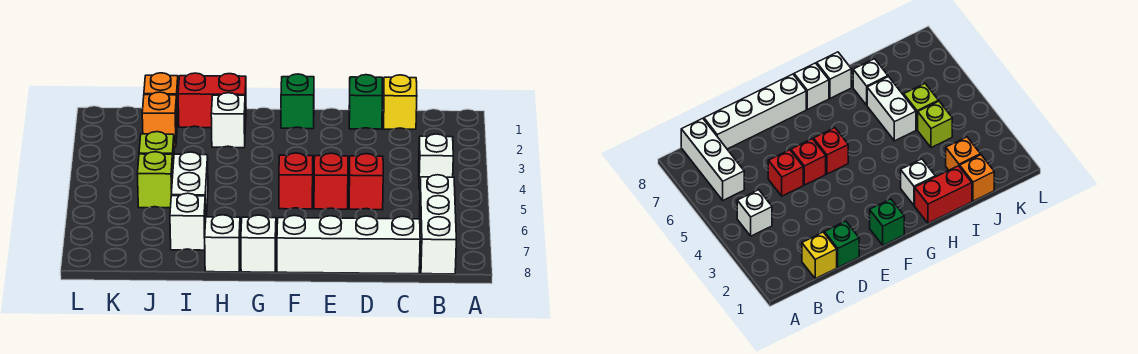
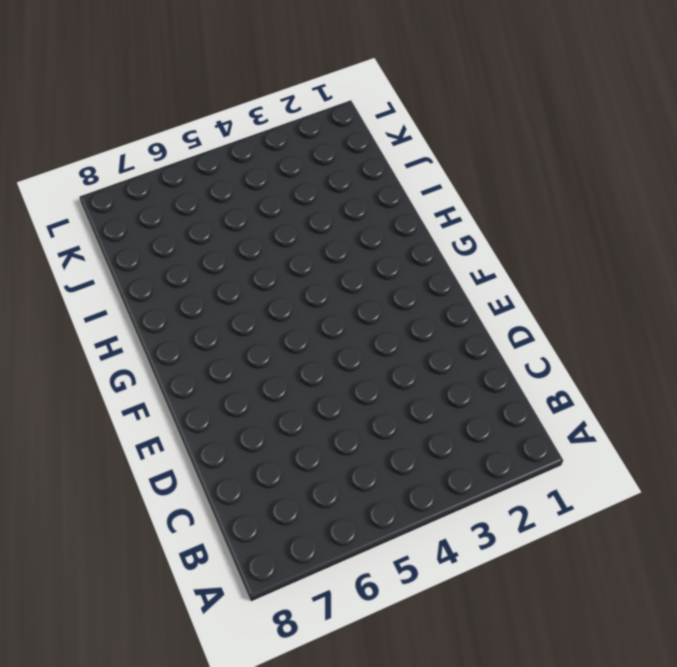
none -> white brick B4 level 1
none -> white brick B6:B8 level 1
none -> yellow brick C1 level 1

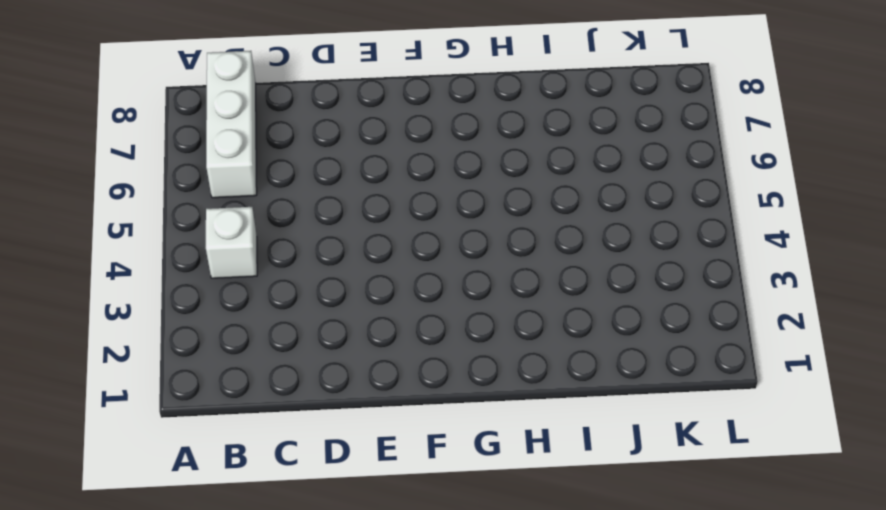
none -> yellow brick C1 level 1
none -> white brick C8:F8 level 1
none -> green brick D1 level 1

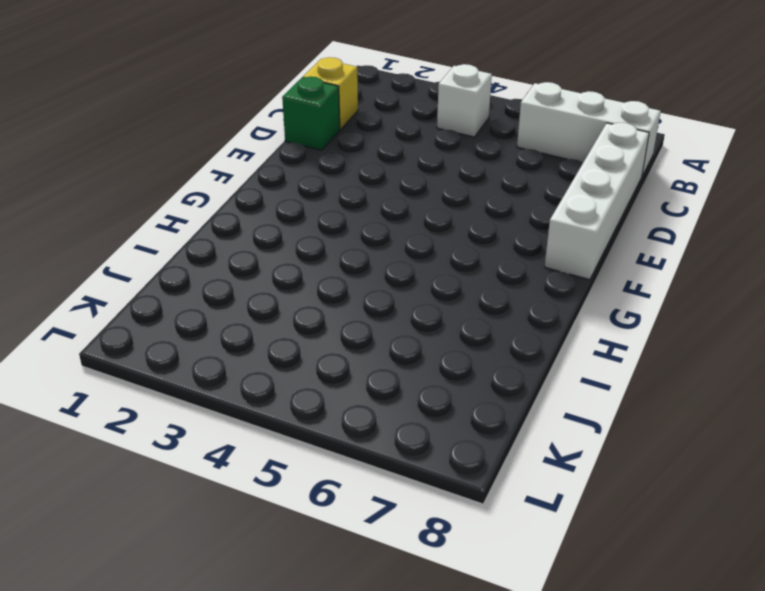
none -> red brick D5 level 1
none -> red brick E5 level 1
none -> green brick F1 level 1

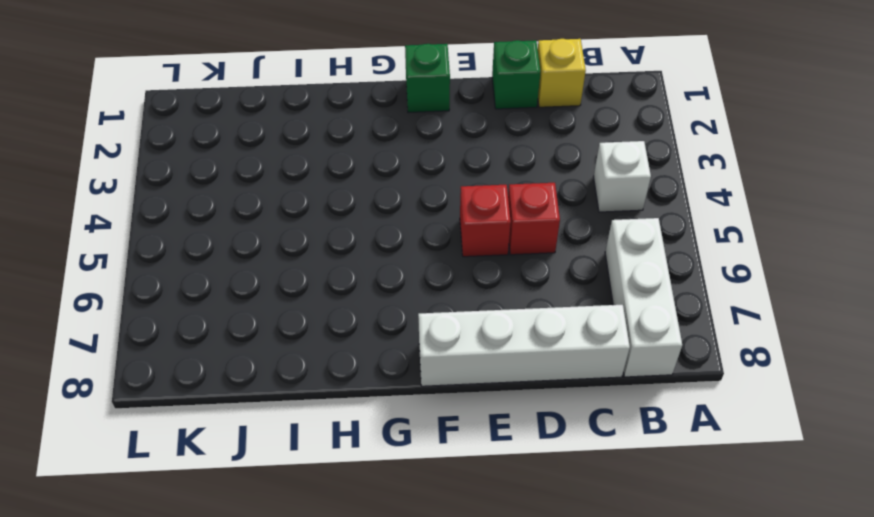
none -> red brick F5 level 1
none -> white brick G8 level 1
none -> red brick H1:I1 level 1

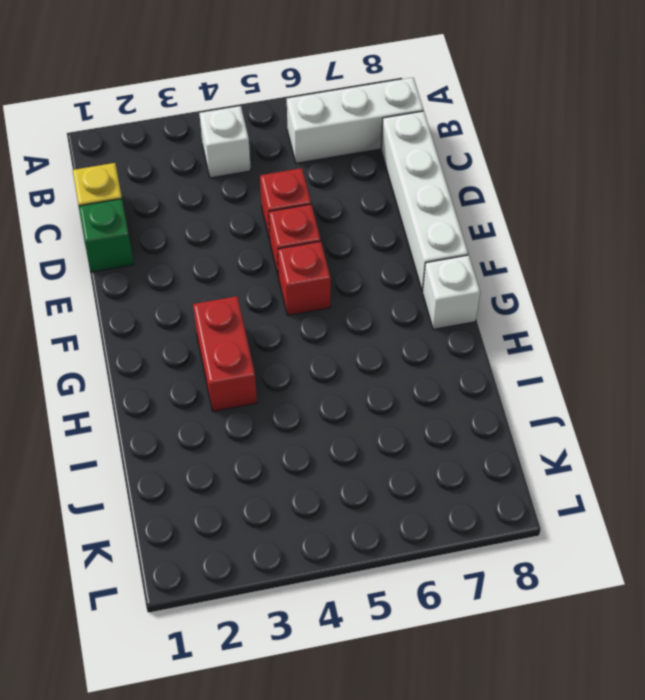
red brick G3:H3 level 1 -> red brick H1:I1 level 1
none -> green brick F1 level 1
none -> white brick H2 level 1
none -> white brick H8 level 1

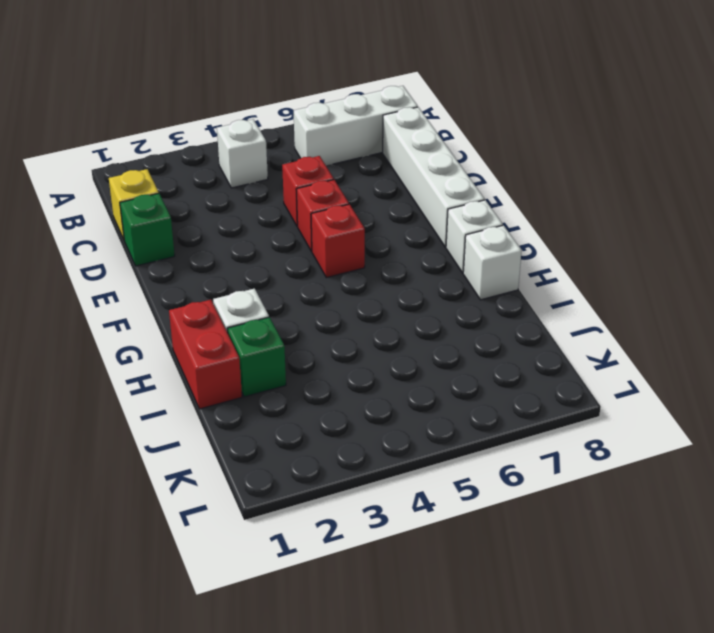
green brick I2 level 1 -> green brick F1 level 1
none -> white brick I5:I6 level 1
none -> white brick I7 level 1
none -> orange brick J1 level 1

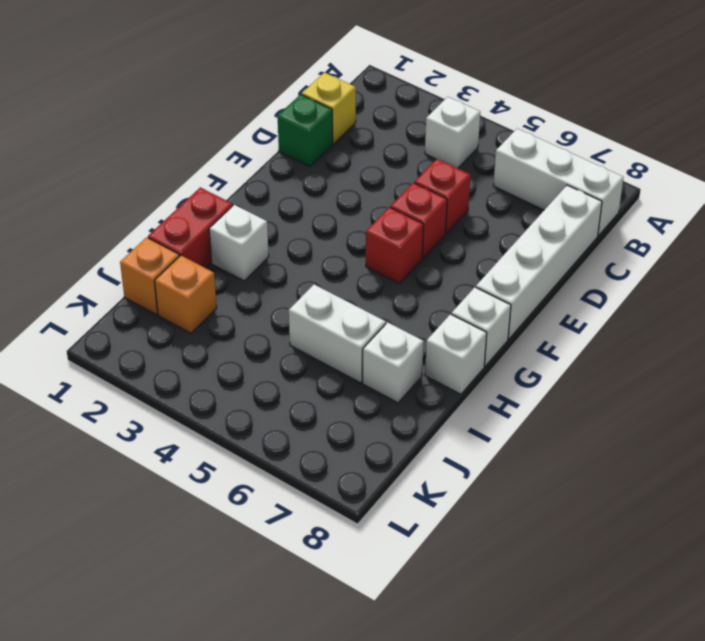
none -> green brick F1 level 1
none -> lime brick J4 level 1
none -> lime brick J5 level 1

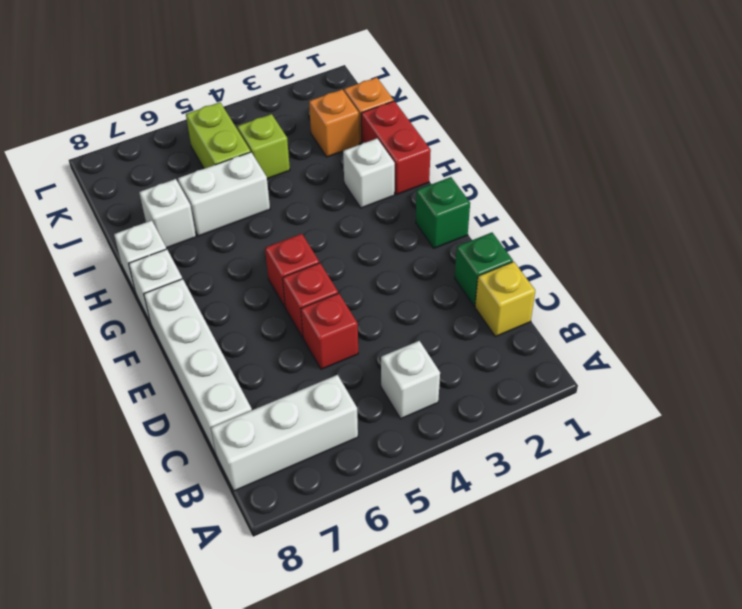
lime brick J5:K5 level 1 -> lime brick J5 level 1

